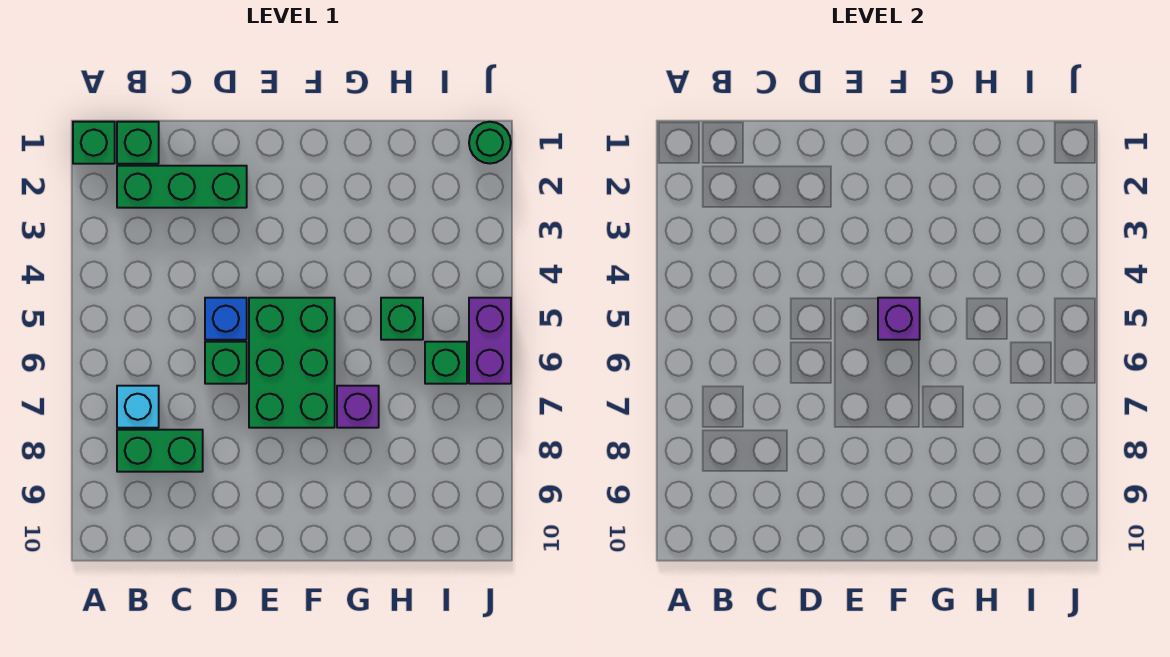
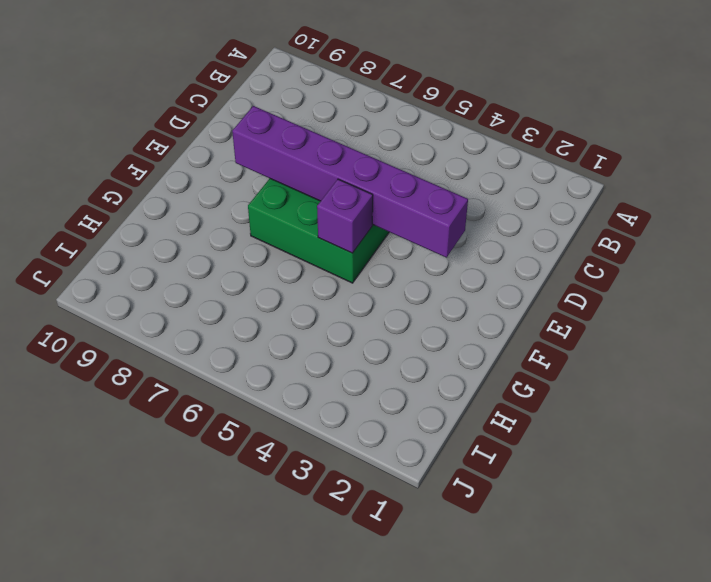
purple brick E3:E8 level 2 -> none
none -> green brick A1 level 1
none -> green brick B1 level 1
none -> green brick B2:D2 level 1

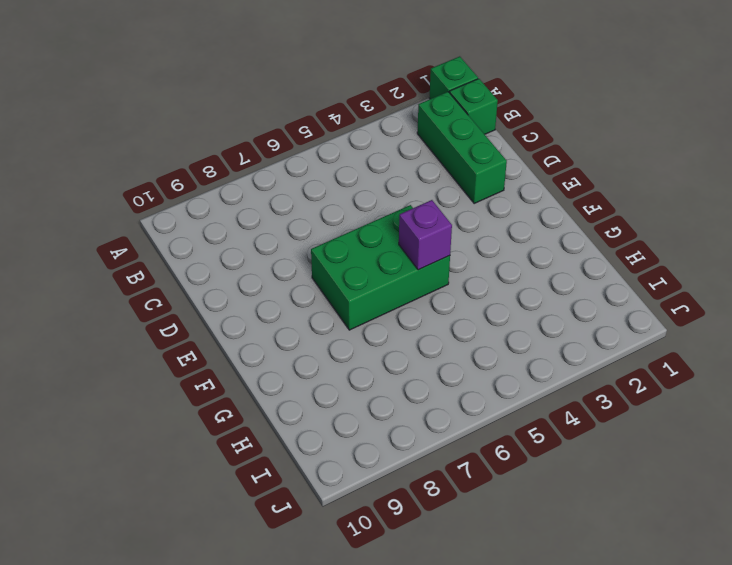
none -> cyan brick B7 level 1
none -> green brick B8:C8 level 1
none -> blue brick D5 level 1

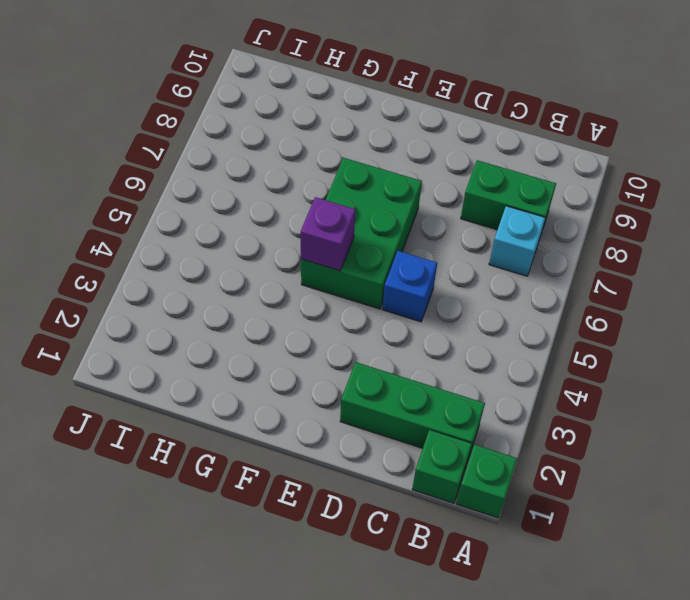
none -> green brick D6 level 1
none -> purple brick G7 level 1
none -> green brick H5 level 1

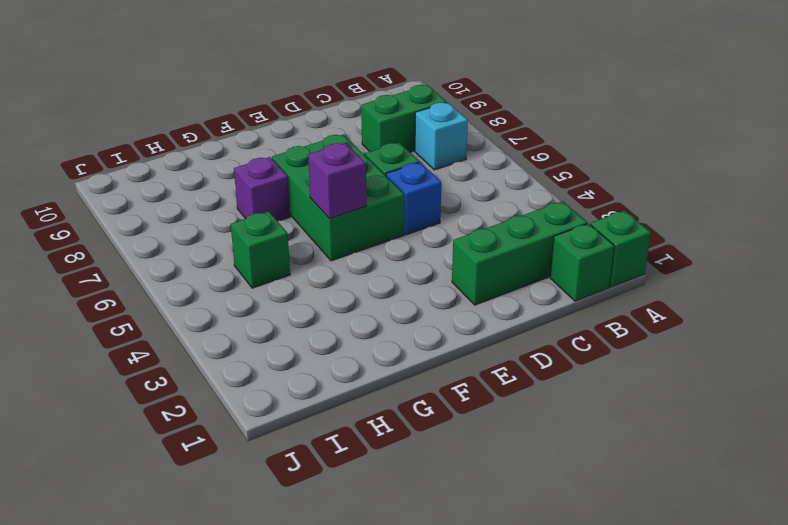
none -> green brick I6 level 1
none -> green round brick J1 level 1
none -> purple brick J5:J6 level 1

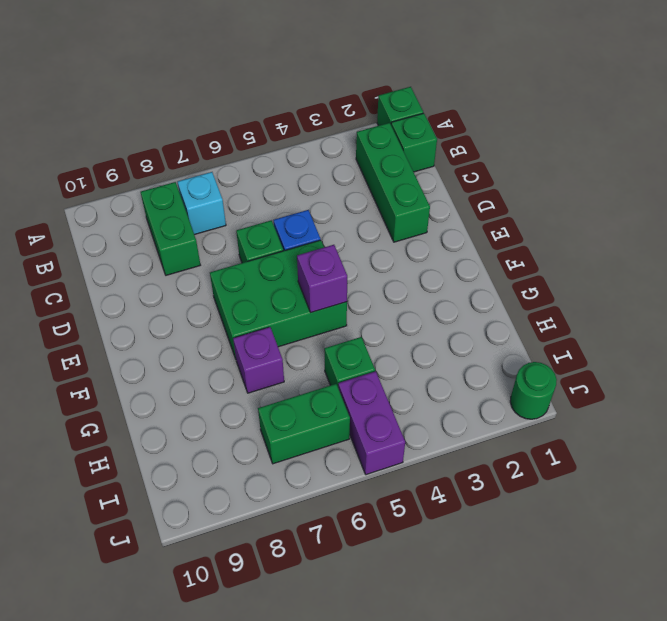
purple brick I5:J5 level 1 -> purple brick J5:J6 level 1
green brick I6:I7 level 1 -> green brick I6 level 1

